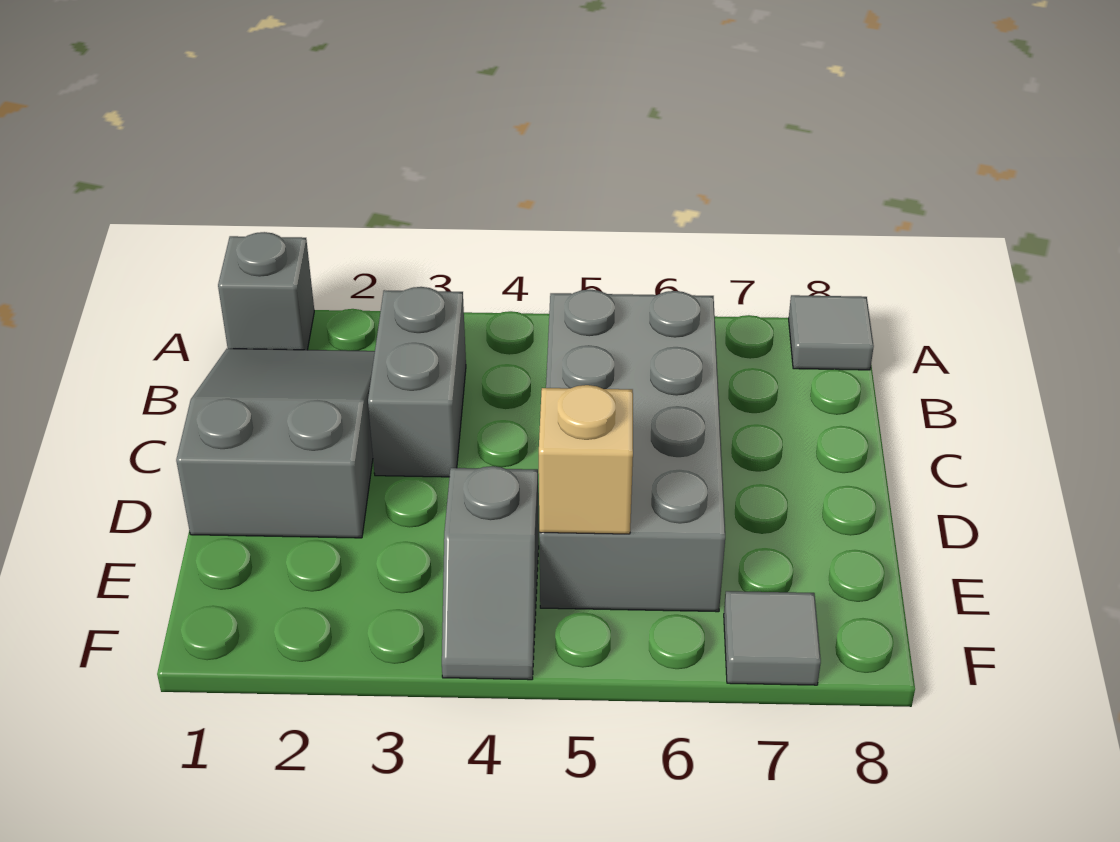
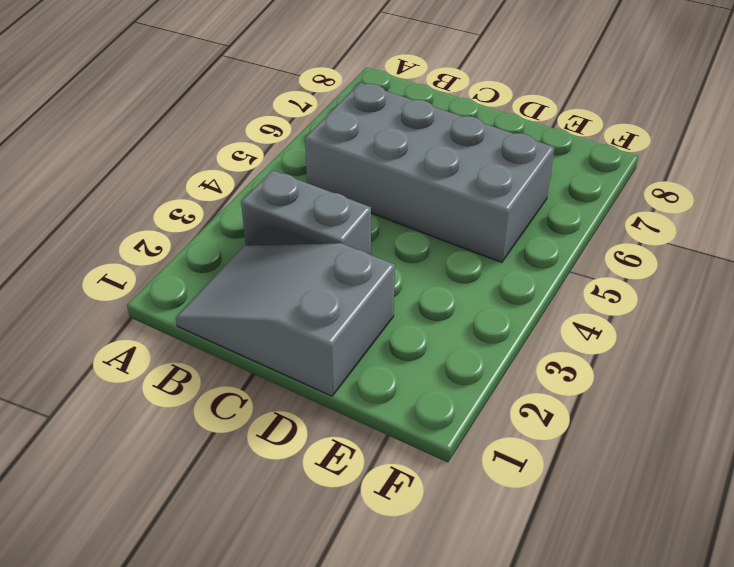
none -> grey brick A1 level 1
none -> grey tile A8 level 1

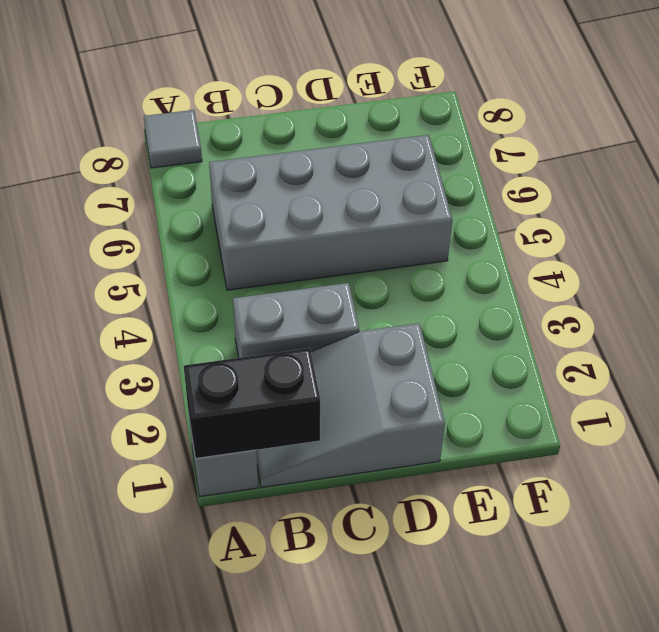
black brick A1:B1 level 2 -> none
none -> grey slope E4:F4 level 1 top E
none -> grey tile F7 level 1

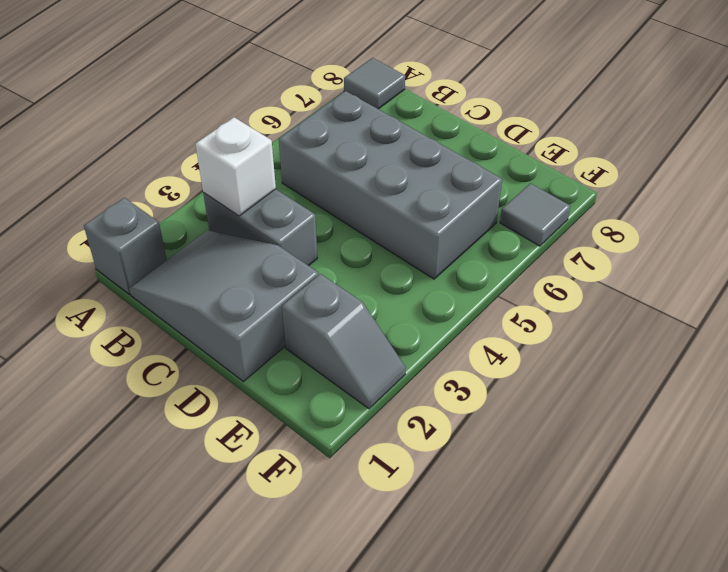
white brick B3 level 2 -> none
grey slope E2:F2 level 1 top E -> grey slope E4:F4 level 1 top E
none -> tan brick E5 level 2

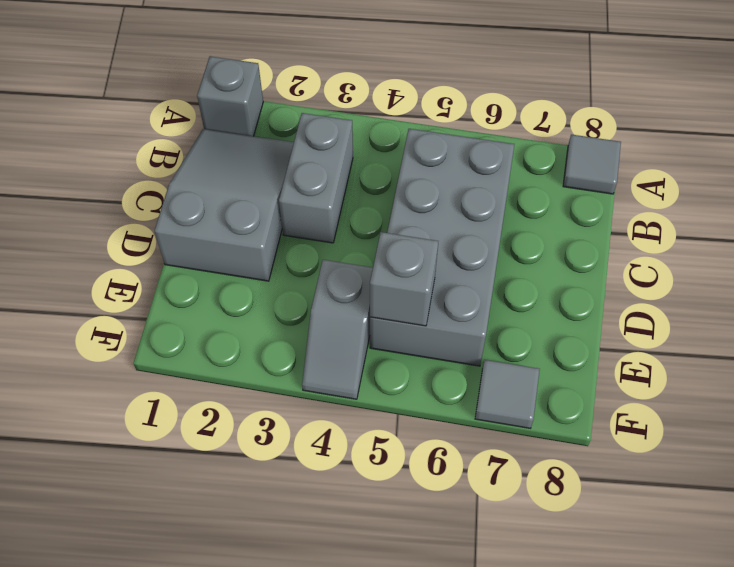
grey brick E5 level 2 -> tan brick E5 level 2

